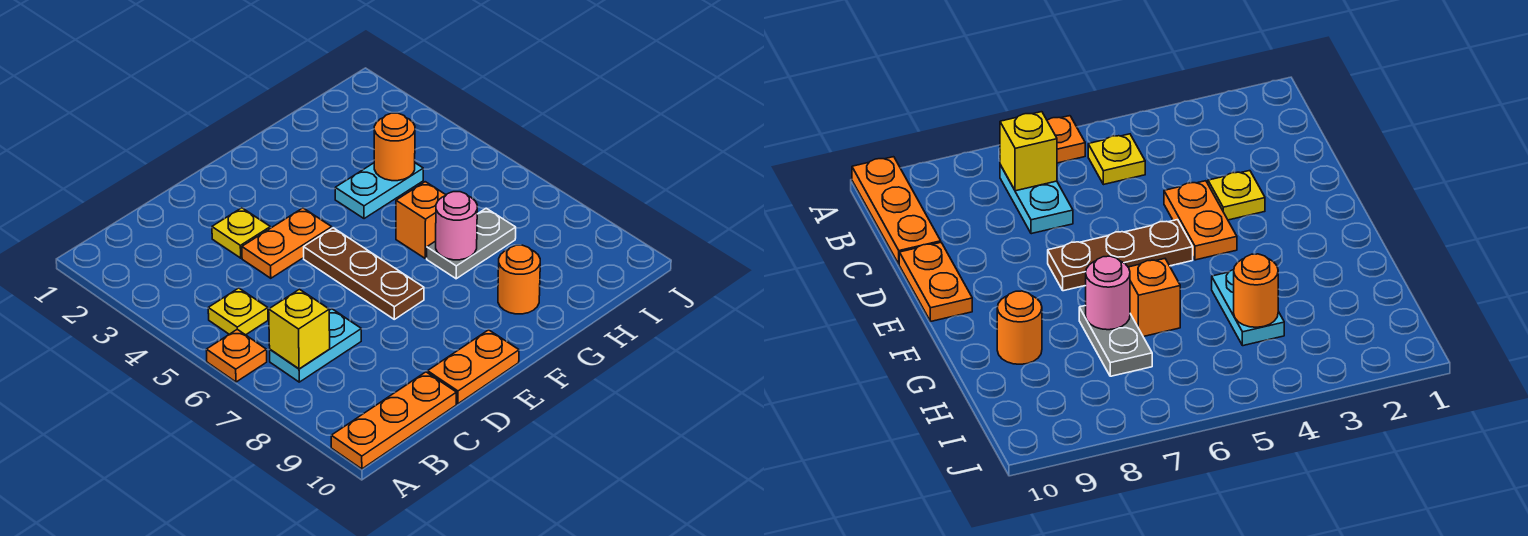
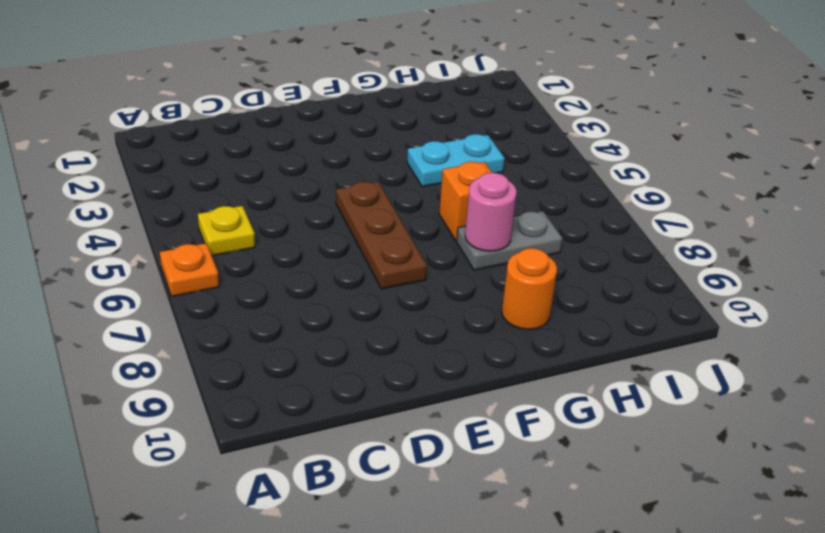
none -> orange plate A10:C10 level 1
none -> cyan plate B7:C7 level 1
none -> yellow plate D3 level 1

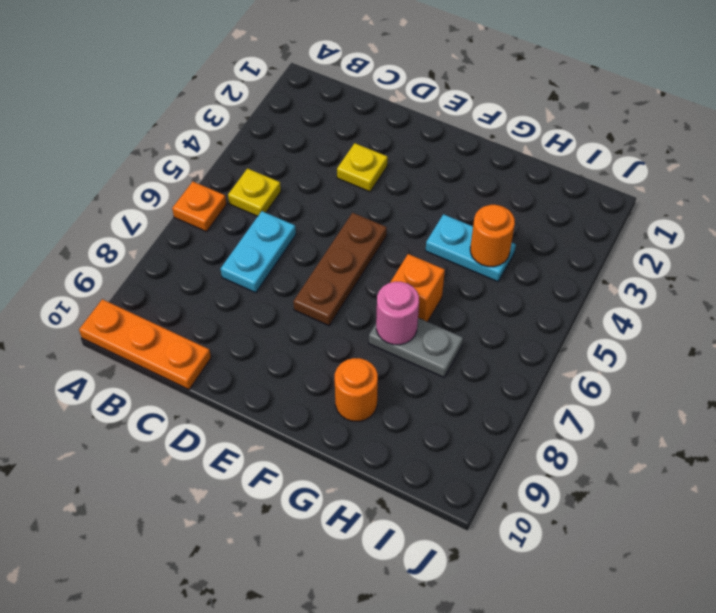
cyan plate C6:C7 level 1 -> cyan plate B7:C7 level 1
none -> orange plate D4:E4 level 1
none -> orange plate D10:E10 level 1
none -> yellow brick B7 level 2

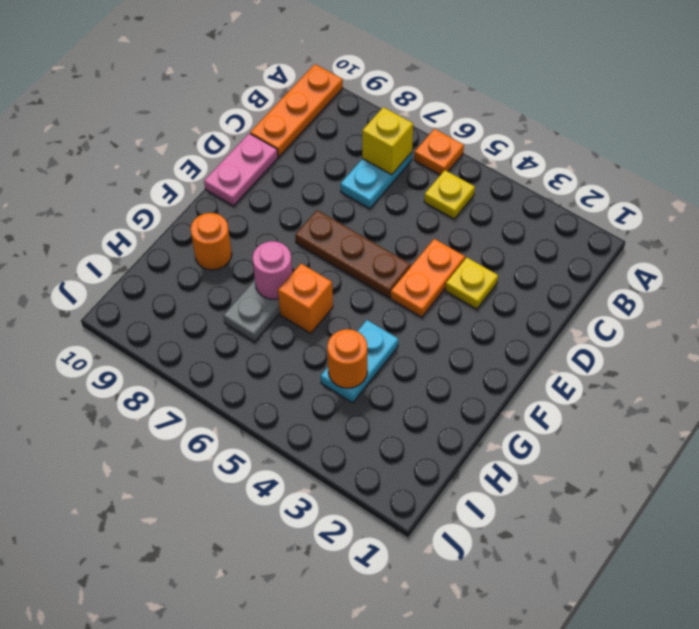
pink plate D10:E10 level 1 -> orange plate D10:E10 level 1

